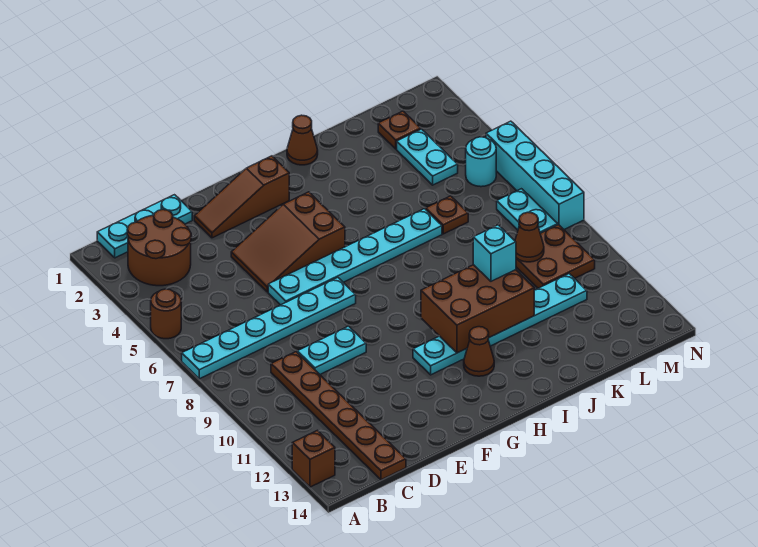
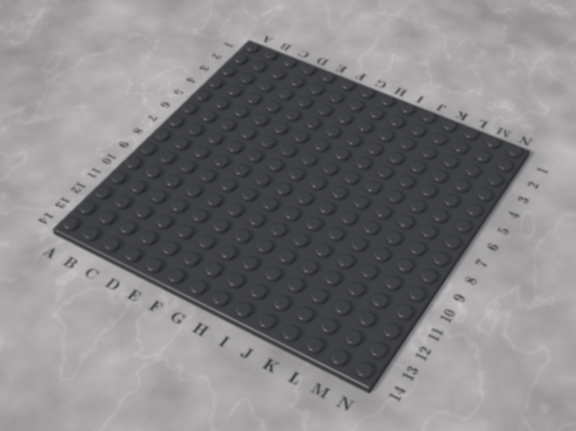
none -> brown round brick A5 level 1
none -> cyan plate A7:F7 level 1
none -> brown brick A13 level 1

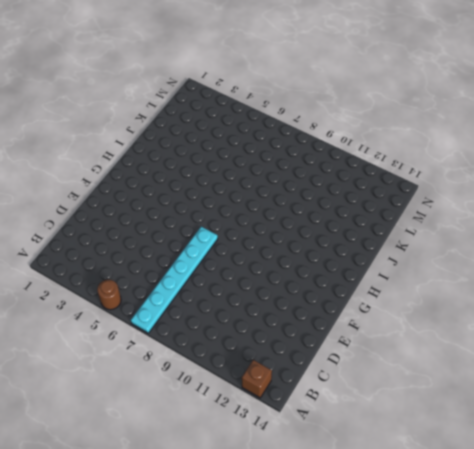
none -> cyan plate B1:D1 level 1
none -> brown round brick B2:C3 level 1
none -> brown plate C9:C14 level 1

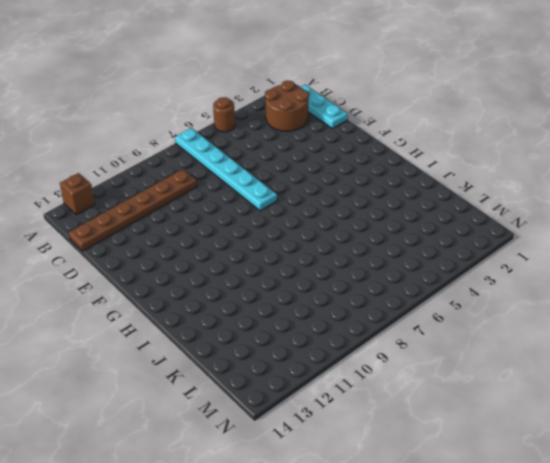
none -> cyan plate D9:E9 level 1
none -> brown slope E2:G2 level 1 top G
none -> brown slope E4:G5 level 1 top G

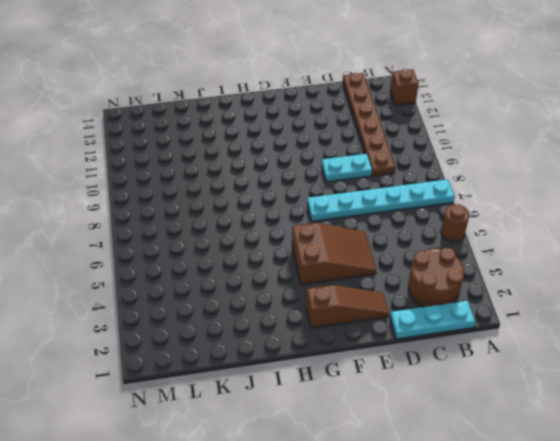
none -> cyan plate E6:J6 level 1
none -> cyan plate G11:L11 level 1
none -> brown cone H12 level 1

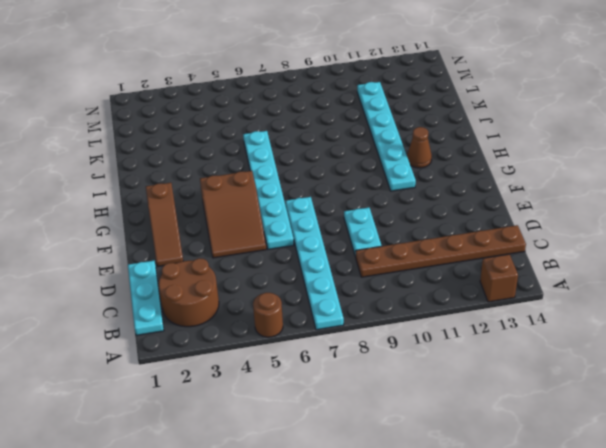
none -> brown cone I1 level 1
none -> brown plate K6 level 1
none -> brown plate L2 level 1

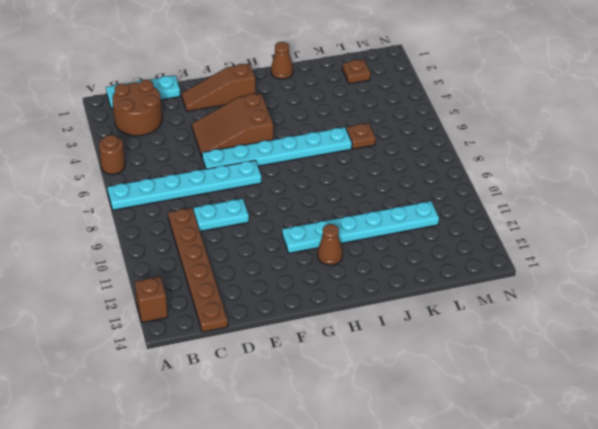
none -> cyan plate L3:L4 level 1
none -> brown plate L9:M10 level 1
none -> cyan round brick M5 level 1

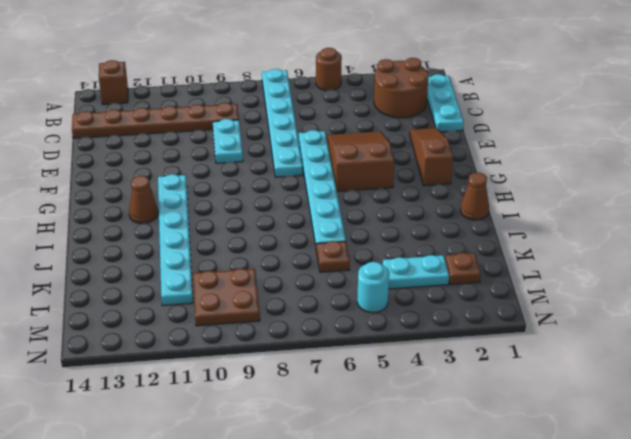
none -> cyan plate M7:M8 level 1
none -> cyan brick N5:N8 level 1
none -> brown brick H10:J11 level 2

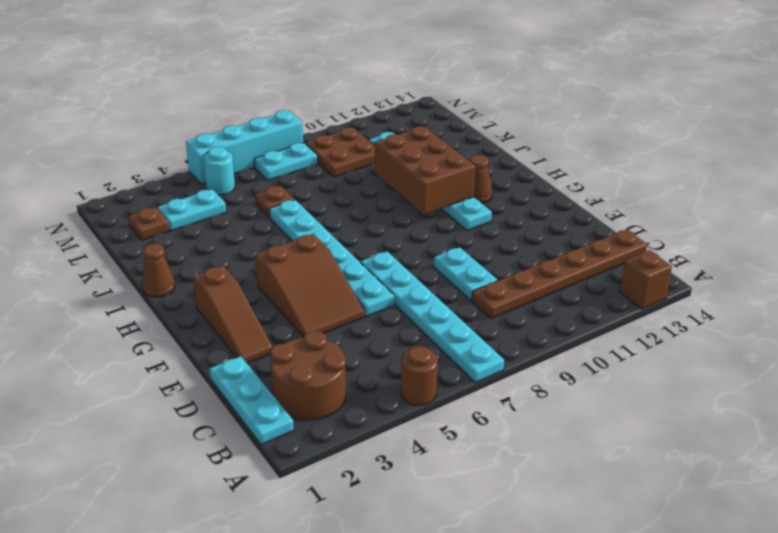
none -> brown cone L9 level 2
none -> cyan brick J10 level 3

